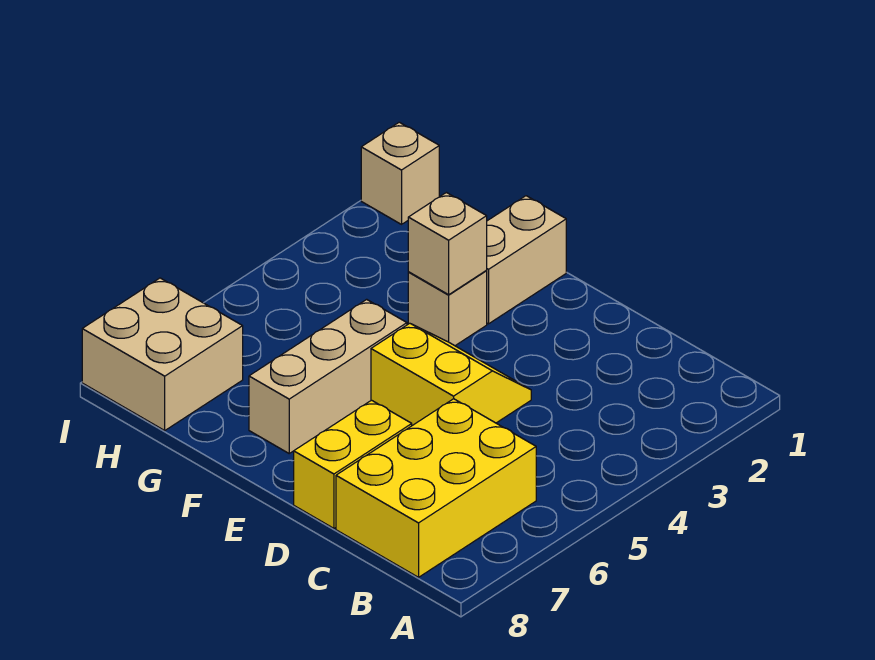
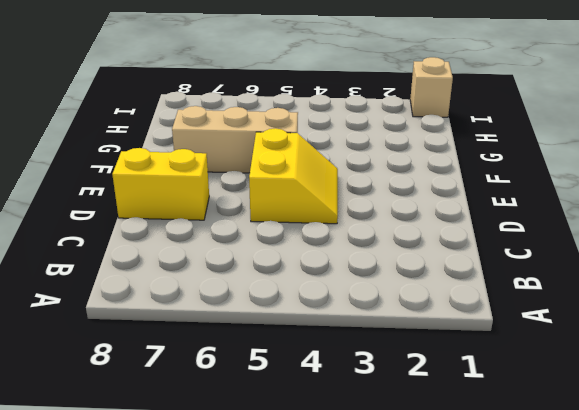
none -> yellow brick B6:C8 level 1
none -> tan brick F1:F2 level 1

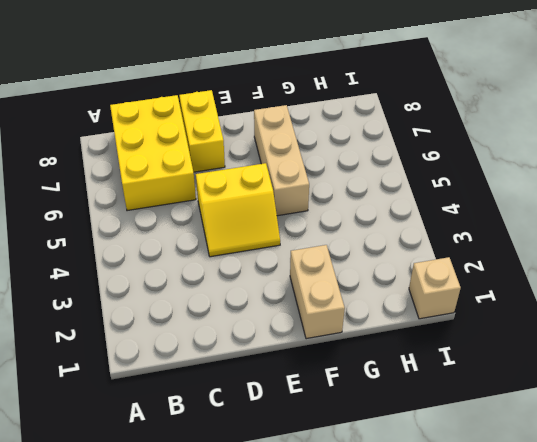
none -> tan brick F3 level 1
none -> tan brick H7:I8 level 1

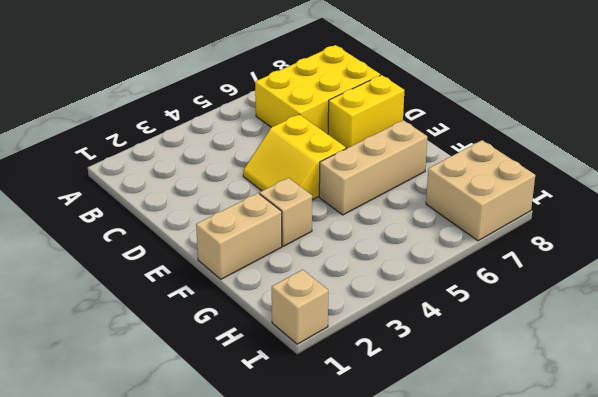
none -> tan brick F3 level 2

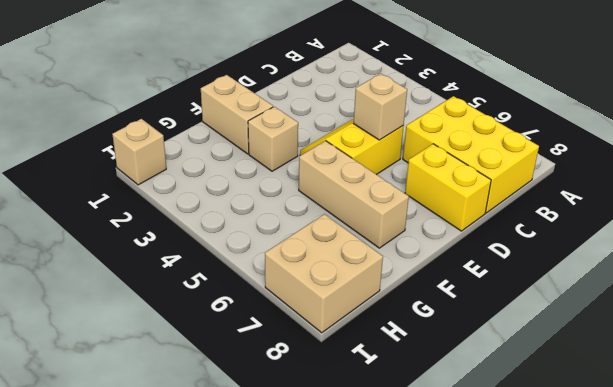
tan brick D5 level 2 -> tan brick F3 level 2

